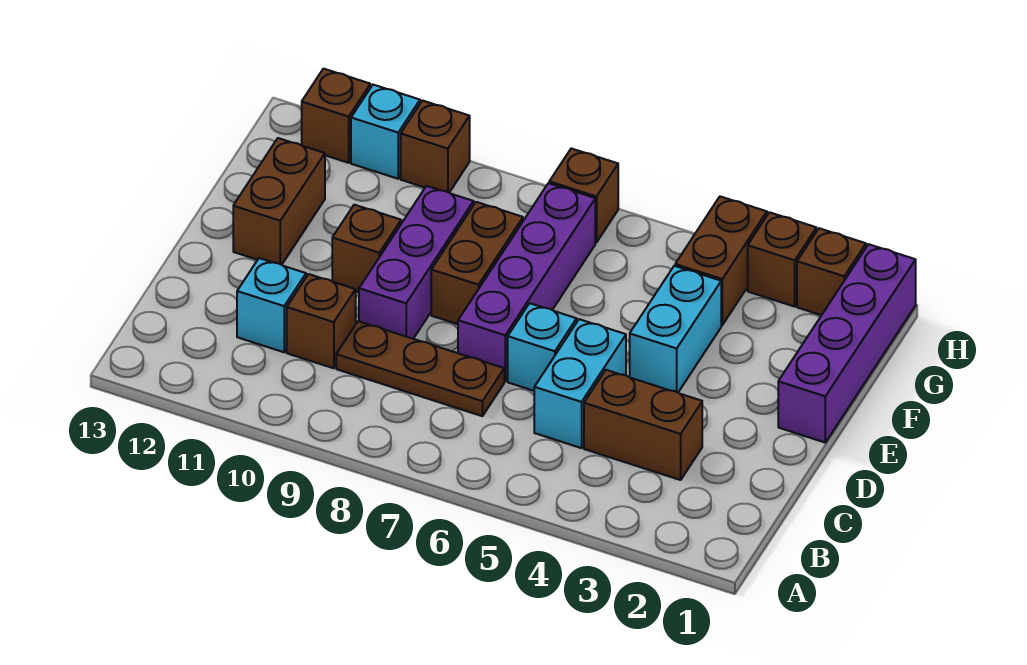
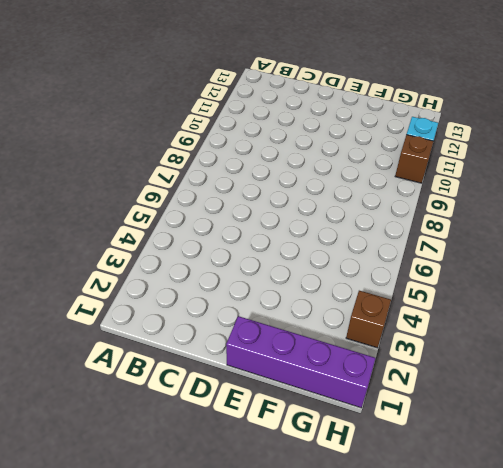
none -> brown brick C3:C4 level 1
none -> cyan brick C5:D5 level 1
none -> brown plate C7:C9 level 1

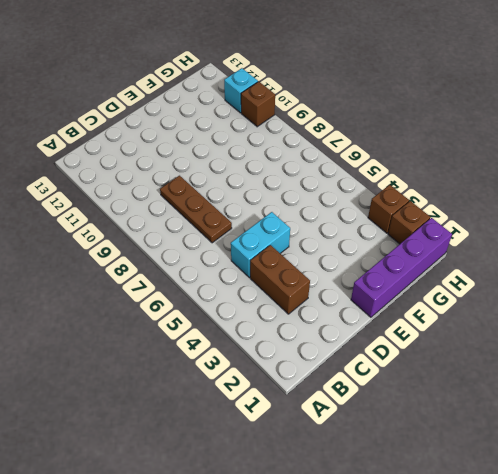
none -> brown brick C10 level 1
none -> cyan brick C11 level 1
none -> cyan brick D6 level 1

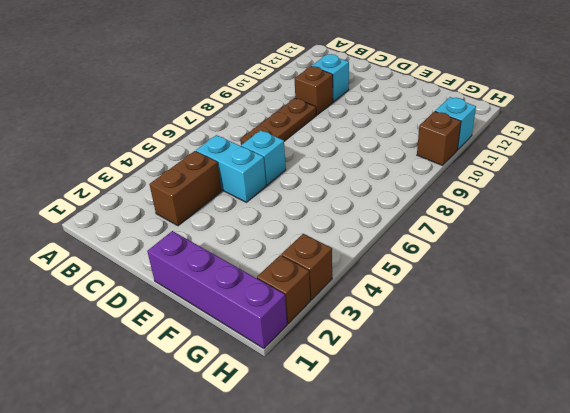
none -> purple brick D7:G7 level 1
none -> purple brick D9:F9 level 1
none -> cyan brick E4:F4 level 1

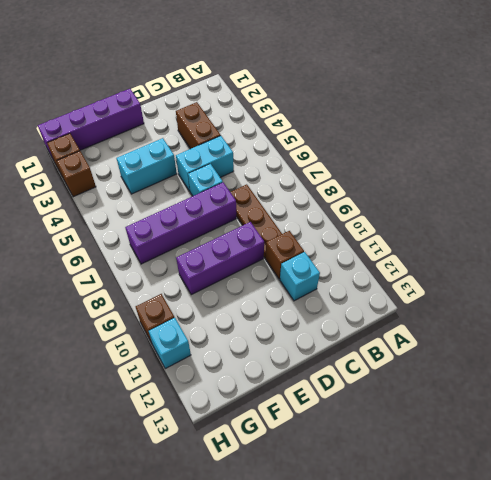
none -> brown brick E8:F8 level 1
none -> brown brick E10 level 1
none -> brown brick E12:F12 level 1

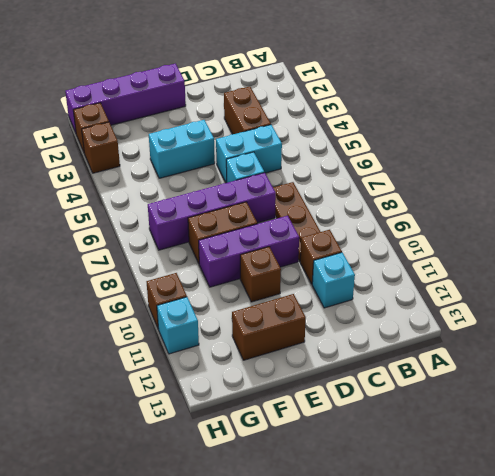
none -> brown brick G4:H4 level 1
none -> brown brick H7 level 1
none -> brown brick H12 level 1

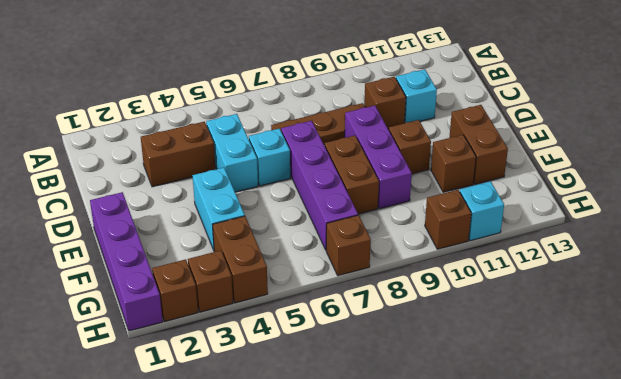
brown brick F11 level 1 -> brown brick H12 level 1

